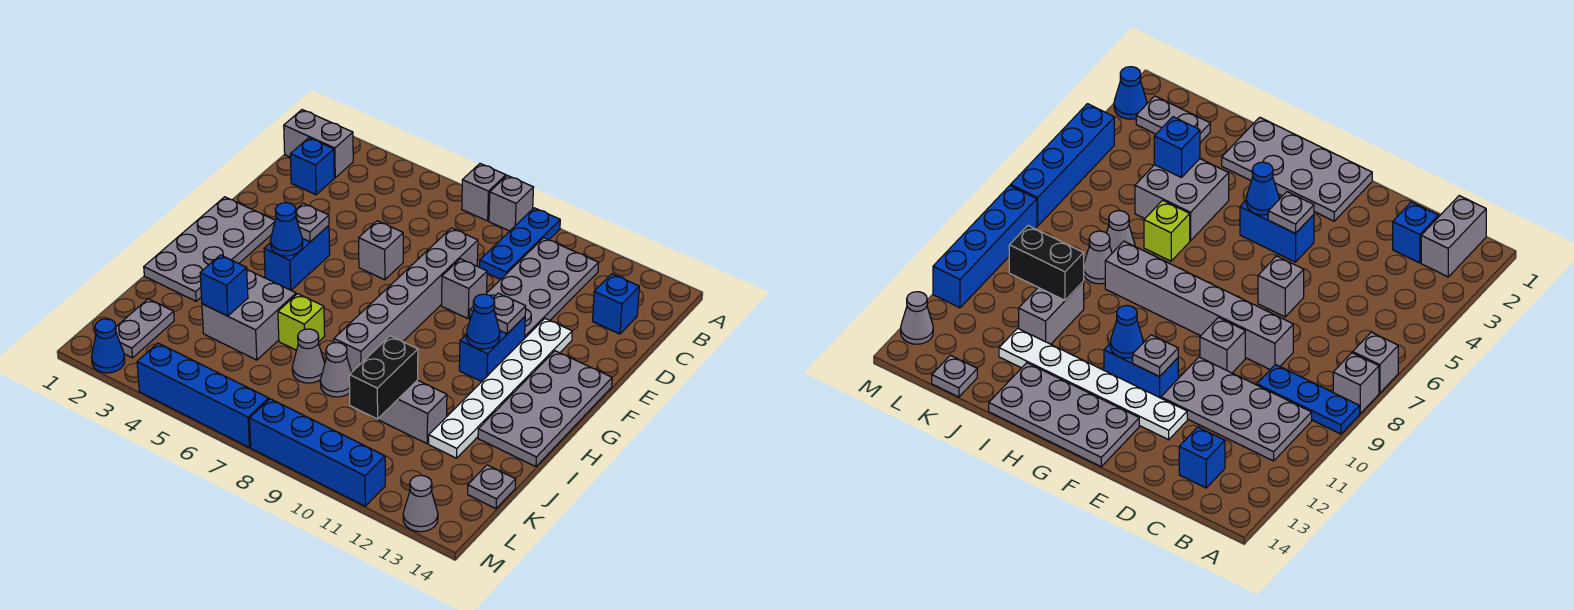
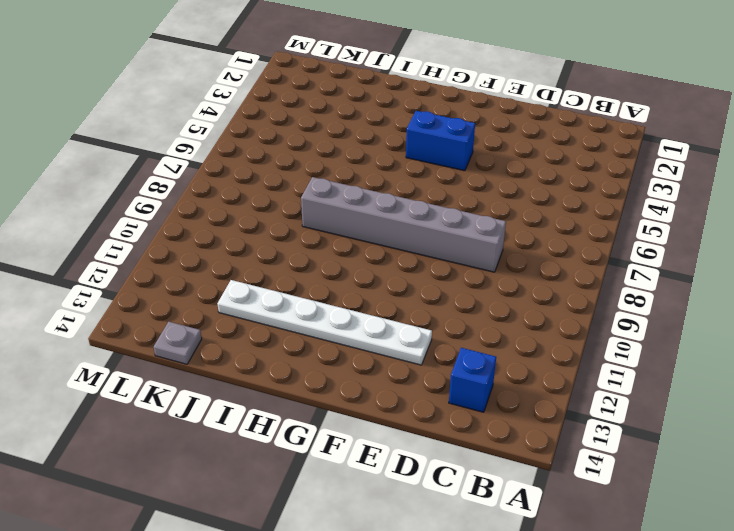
none -> grey brick A7 level 1
none -> grey brick A8 level 1
none -> blue plate A9:C9 level 1
none -> grey brick B1:B2 level 1

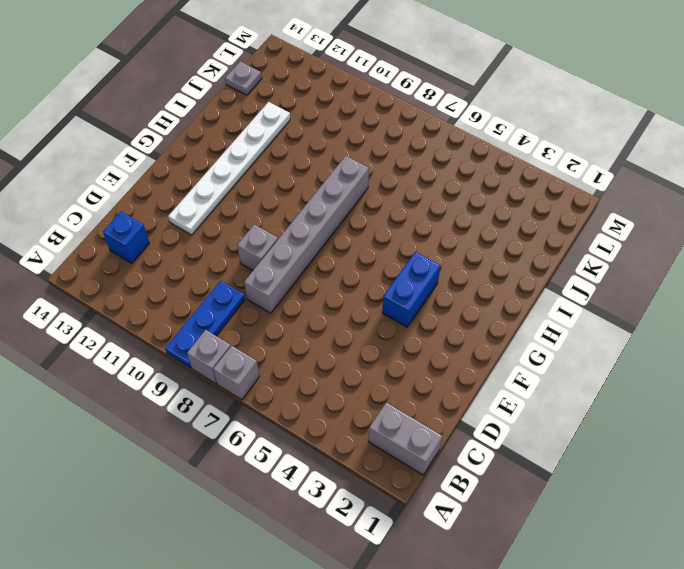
none -> grey plate B10:E11 level 1
none -> blue brick C2 level 1
none -> grey brick E6 level 1
none -> grey plate F1:I2 level 1

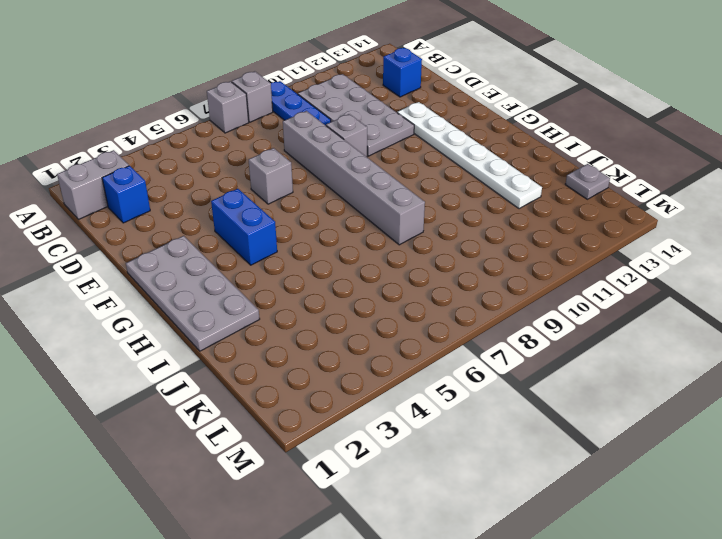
none -> blue brick F11:G11 level 1
none -> grey plate F13:I14 level 1
none -> grey brick I4:J5 level 1
none -> lime brick I6 level 1

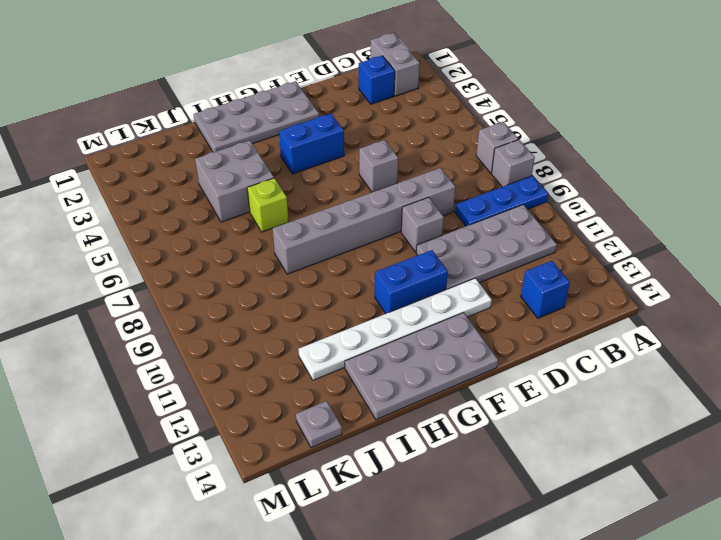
none -> grey cone J7 level 1
none -> grey cone J8 level 1
none -> grey brick J10:J11 level 1
none -> grey plate K2:L2 level 1

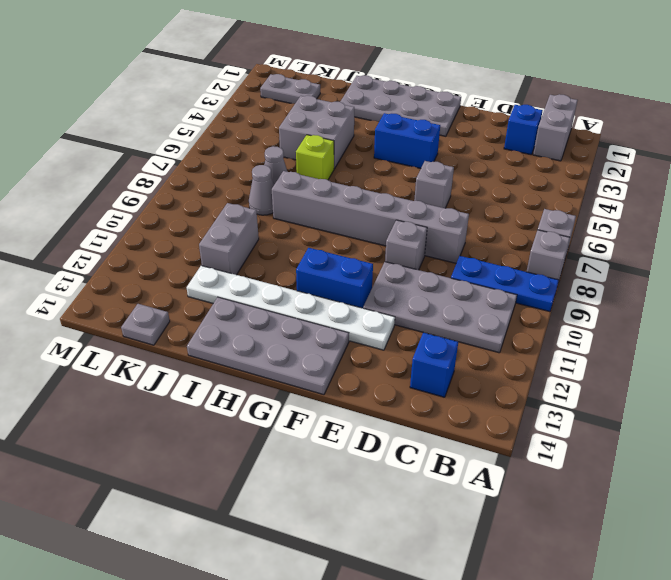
none -> blue cone M2 level 1
none -> blue brick M4:M7 level 1
none -> blue brick M8:M11 level 1
none -> grey cone M13 level 1

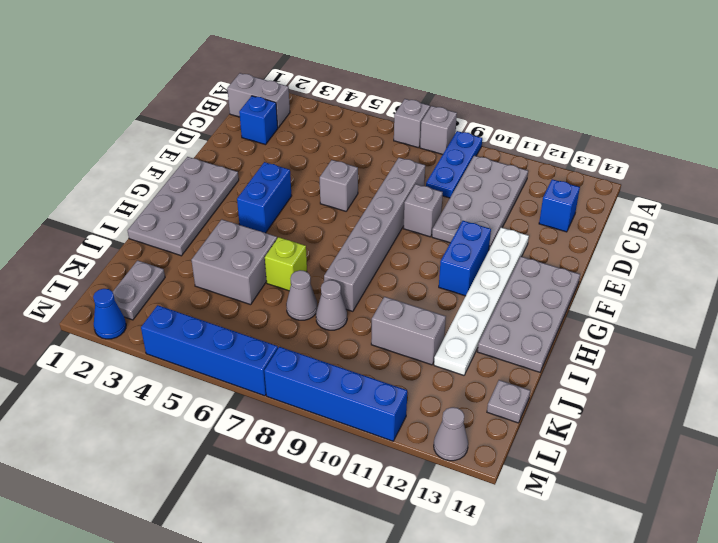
none -> grey plate F4 level 2
none -> grey plate F11 level 2
none -> blue cone G4 level 2
none -> blue cone G11 level 2

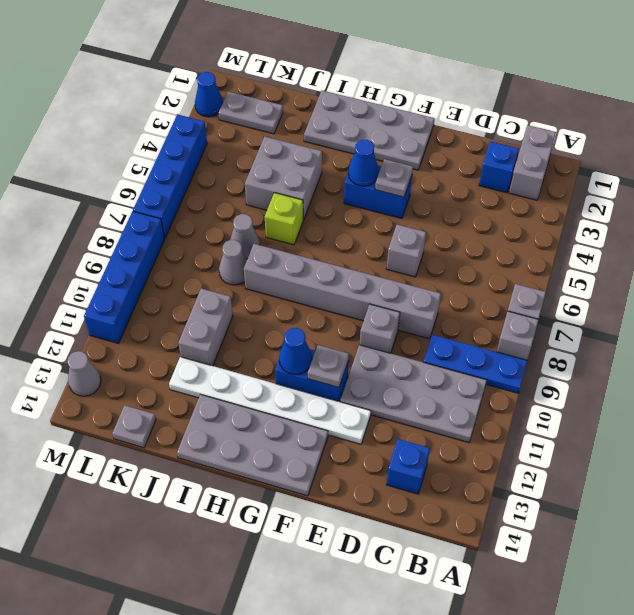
none -> blue brick J4 level 2
none -> black brick J10:K10 level 2

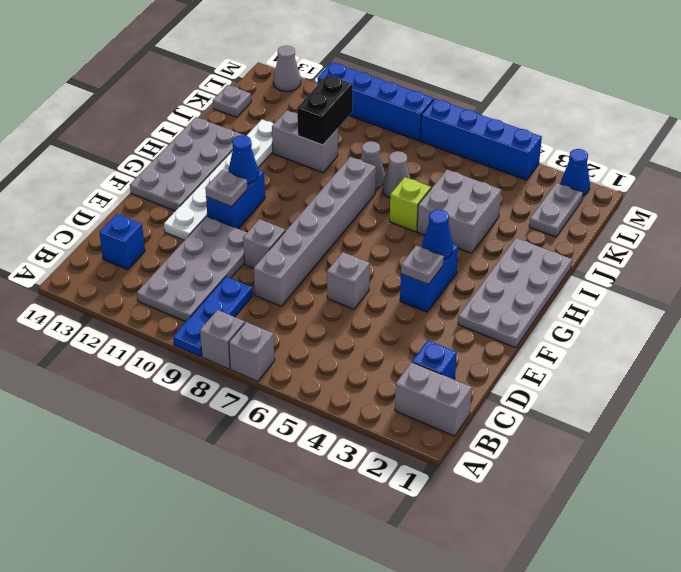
none -> blue brick J4 level 2

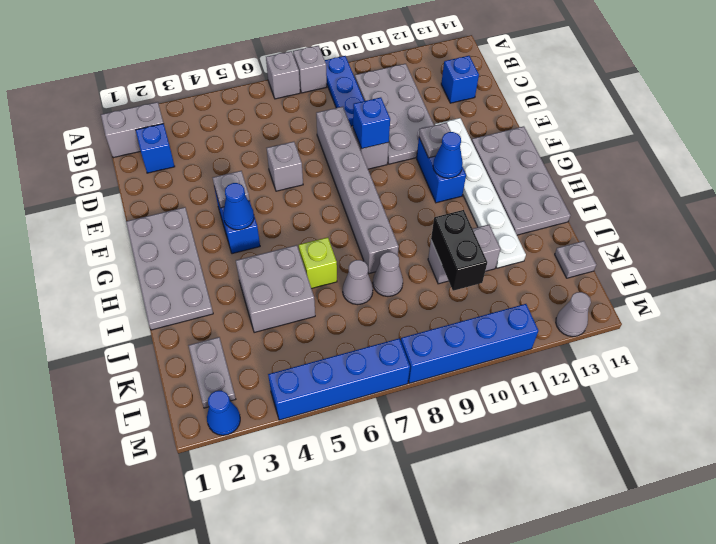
blue brick E9 level 2 -> blue brick J4 level 2

